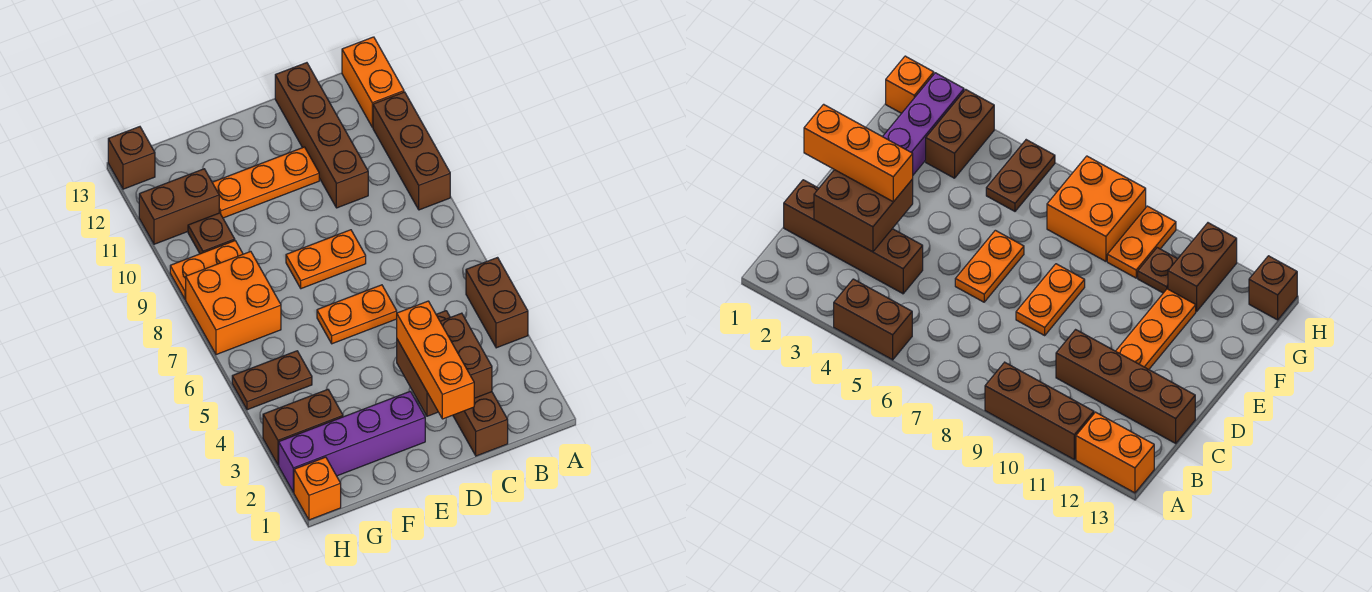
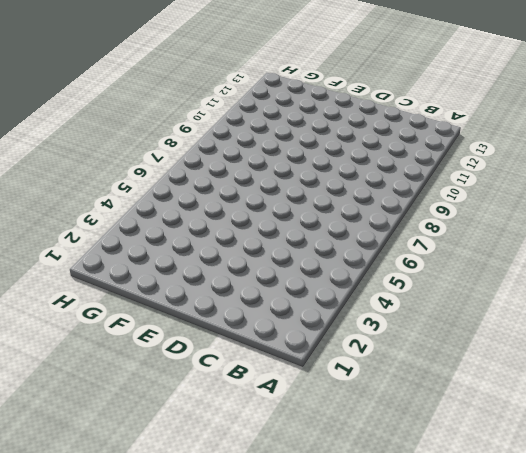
none -> brown brick A4:A5 level 1
none -> brown brick A9:A11 level 1
none -> orange brick A12:A13 level 1

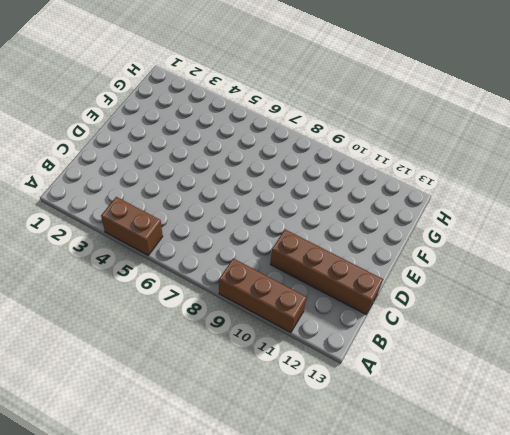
none -> orange brick A12:A13 level 1
none -> brown brick C1:C4 level 1
none -> orange plate D6:E6 level 1

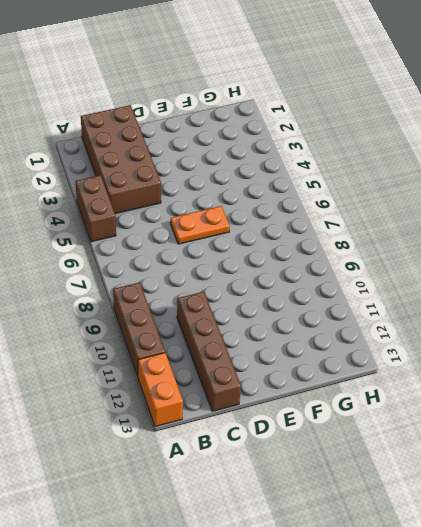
brown brick B1:C4 level 1 -> brown brick C1:C4 level 1
none -> orange plate D8:E8 level 1
none -> orange plate D11:F11 level 1
none -> purple brick E2:H2 level 1

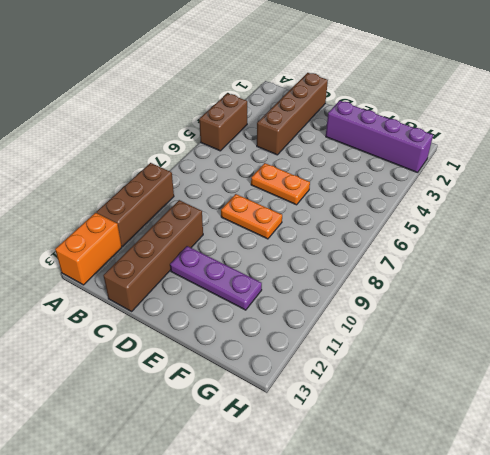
purple plate D11:F11 level 1 -> orange plate D11:F11 level 1
none -> brown brick G3:H3 level 1
none -> brown plate G5:H5 level 1
none -> orange brick G7:H8 level 1

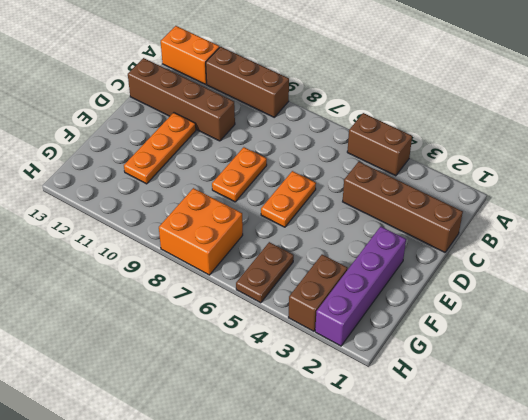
none -> orange plate G9:H9 level 1
none -> brown plate G10 level 1
none -> brown brick G11:H11 level 1

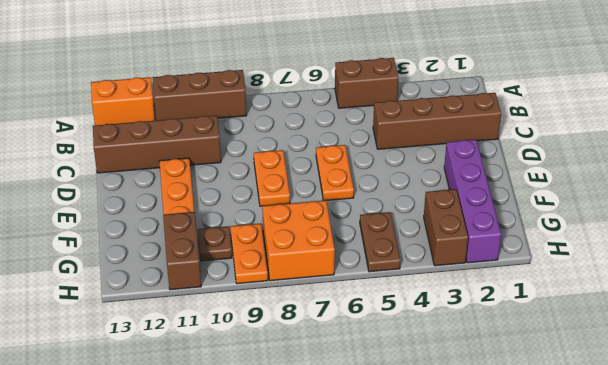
none -> orange brick H1 level 1
none -> brown brick H13 level 1
none -> brown brick C2:D3 level 2

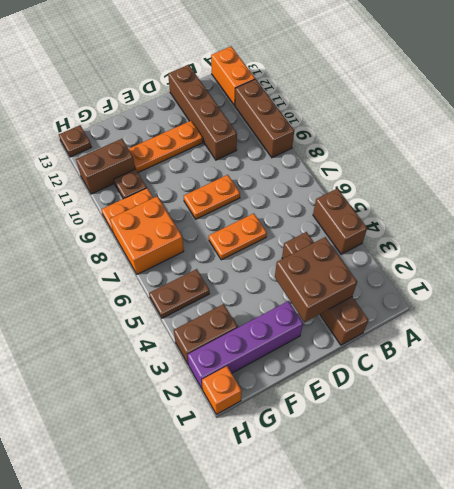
brown plate H13 level 1 -> brown brick H13 level 1
none -> orange brick D1:D3 level 3

